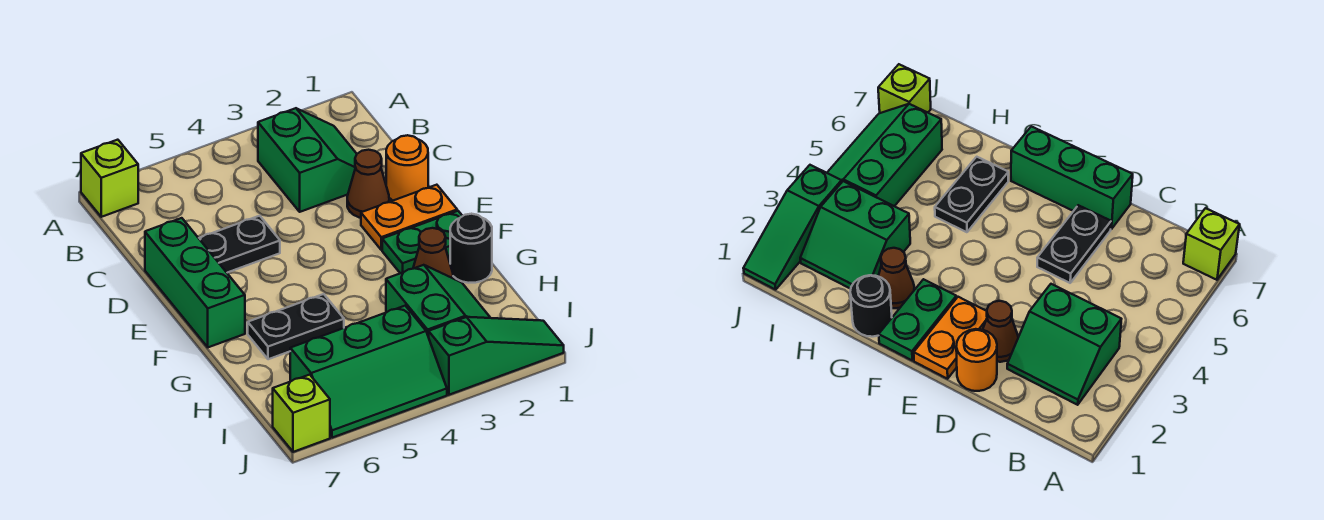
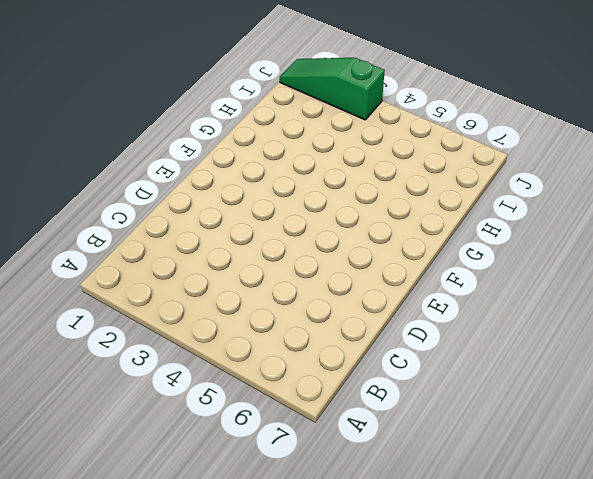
none -> lime brick A7 level 1
none -> green slope B2:C3 level 1 top 3
none -> orange round brick D1 level 1

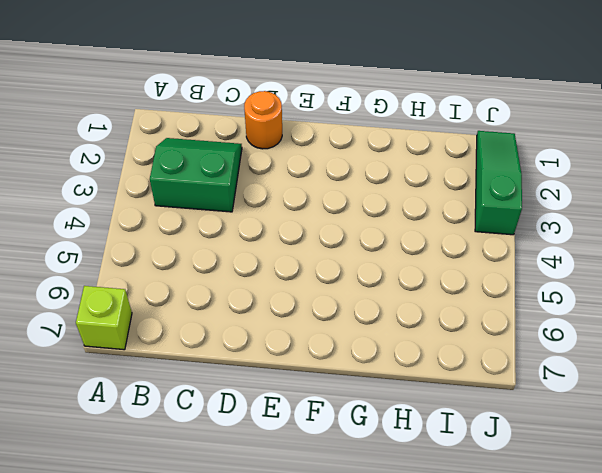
none -> brown cone D2 level 1
none -> black plate D5:D6 level 1
none -> green brick D7:F7 level 1

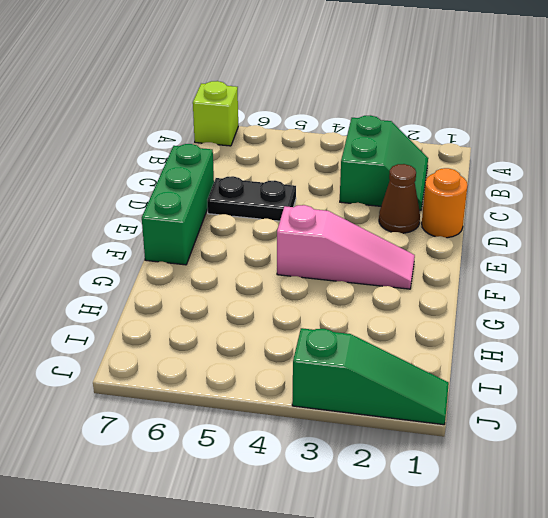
pink slope F2:F4 level 1 top 4 -> green plate F1:F2 level 1
none -> orange plate E1:E2 level 1
none -> black round brick G1 level 1
none -> brown cone G2 level 1

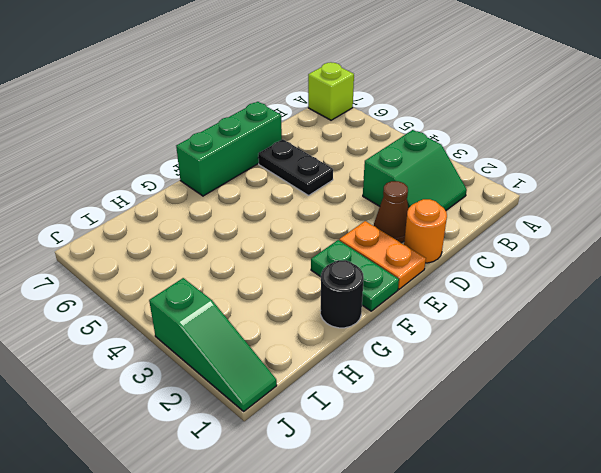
none -> brown cone G2 level 1
none -> black plate G5:G6 level 1
none -> green slope H2:I3 level 1 top 3

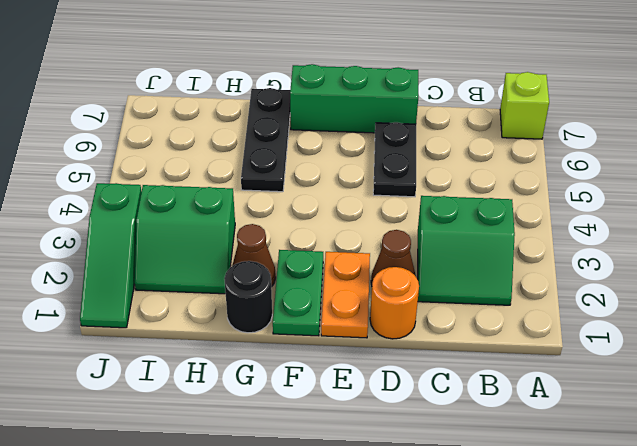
black plate G5:G7 level 1 -> black plate G5:G6 level 1
none -> green slope I4:J6 level 1 top I
none -> lime brick J7 level 1

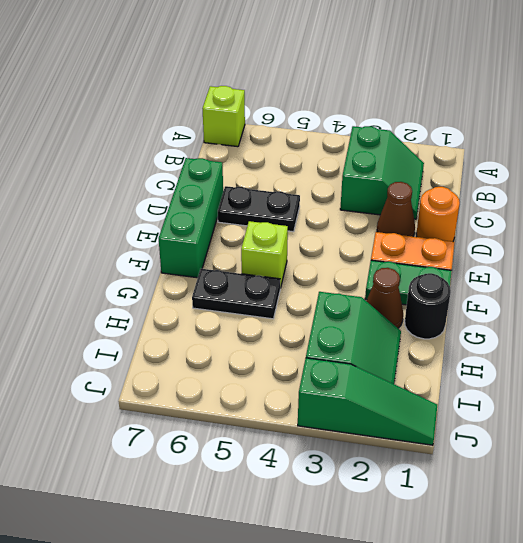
lime brick F5 level 1 -> lime brick J7 level 1
none -> green slope I4:J6 level 1 top I

